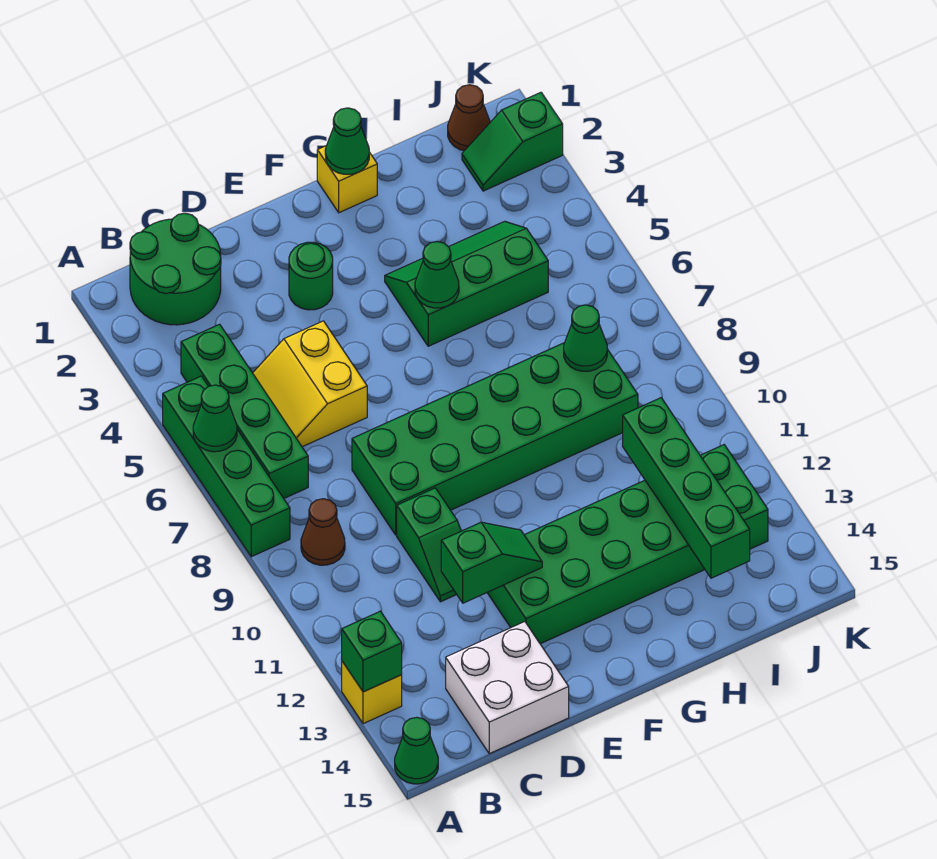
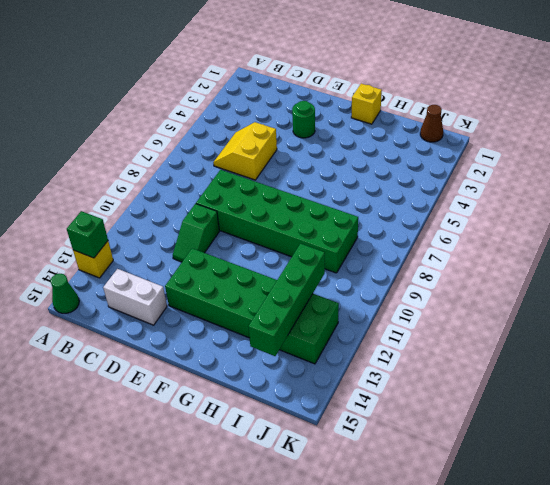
white brick C14:D14 level 1 -> white brick C14:D15 level 1
none -> green brick A5:A8 level 1
none -> green round brick B1:C2 level 1
none -> green brick B4:B7 level 1

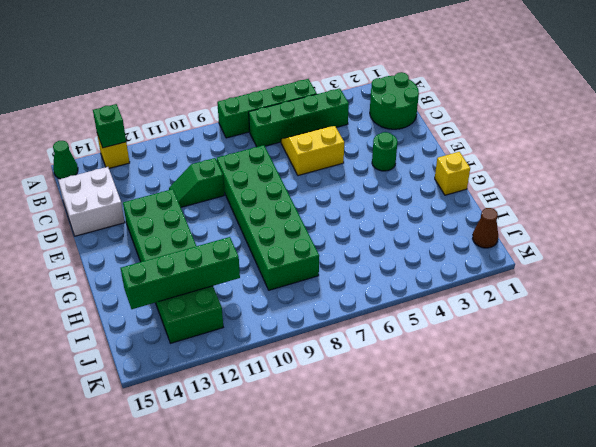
none -> brown cone B9 level 1
none -> green slope G4:I5 level 1 top 5
none -> green slope J2:K2 level 1 top K

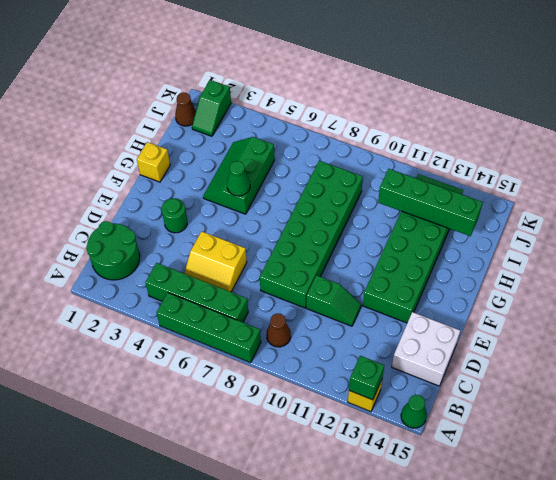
none -> green cone A6 level 2
none -> green slope D12:E12 level 2 top D
none -> green cone G1 level 2

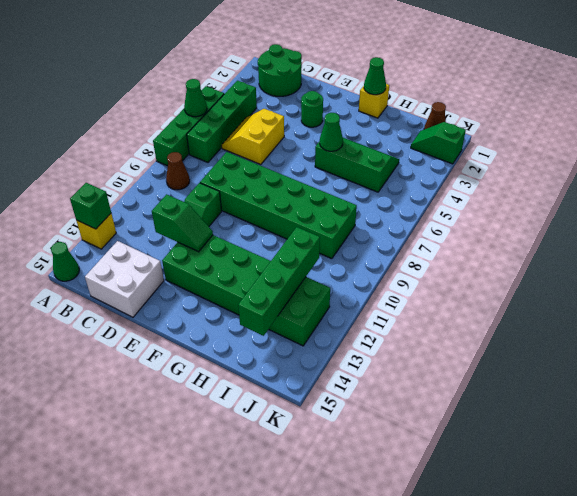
none -> green cone I8 level 2

